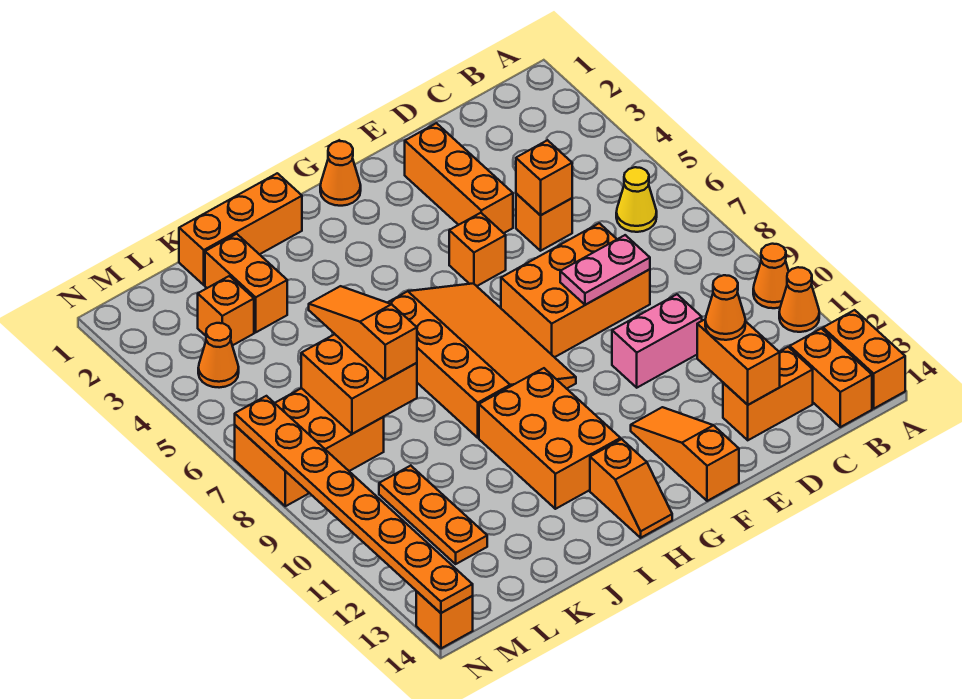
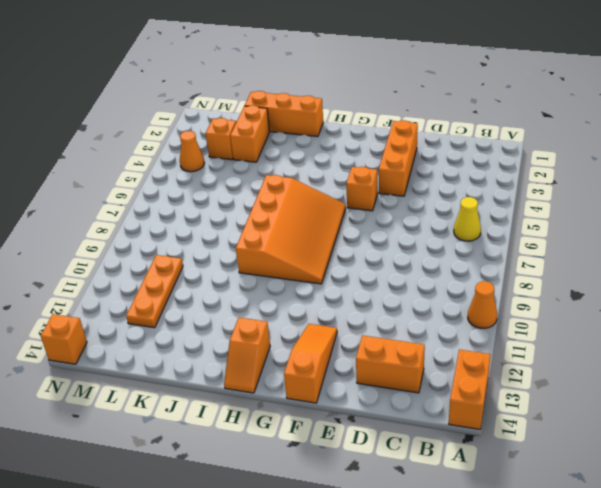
none -> orange cone A11 level 1
none -> orange brick B13:B14 level 1
none -> orange brick D5 level 1
none -> orange brick D7:F8 level 1

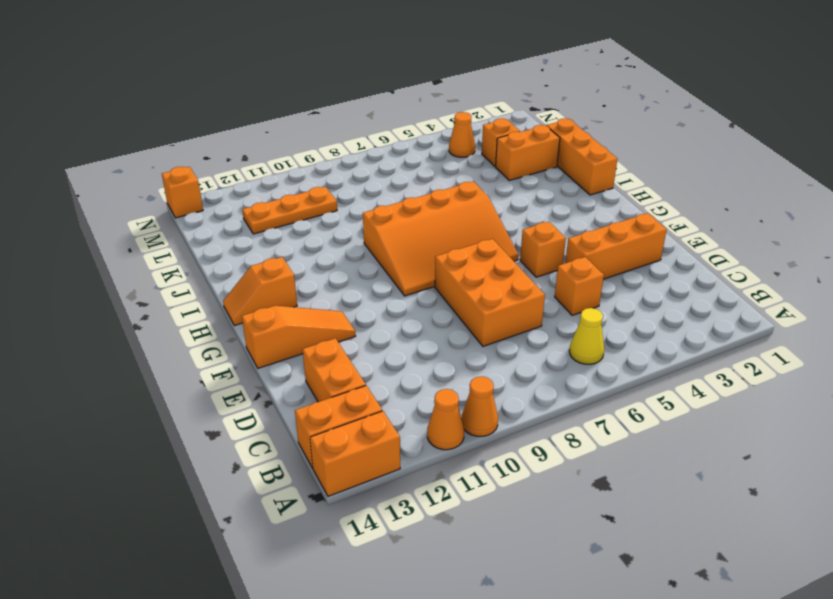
none -> pink brick D10:E10 level 1
none -> orange cone G1 level 1
none -> orange brick H10:I12 level 1
none -> orange brick L7:N8 level 1

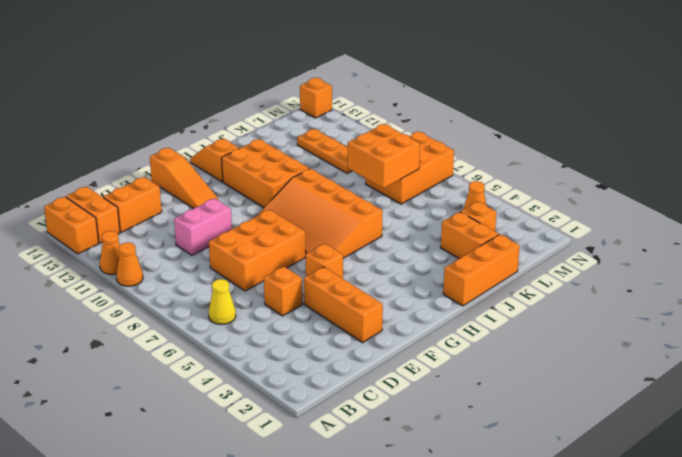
none -> orange cone G1 level 1
none -> orange brick D5 level 2
none -> pink plate D8:E8 level 2
none -> orange brick D12:D13 level 2

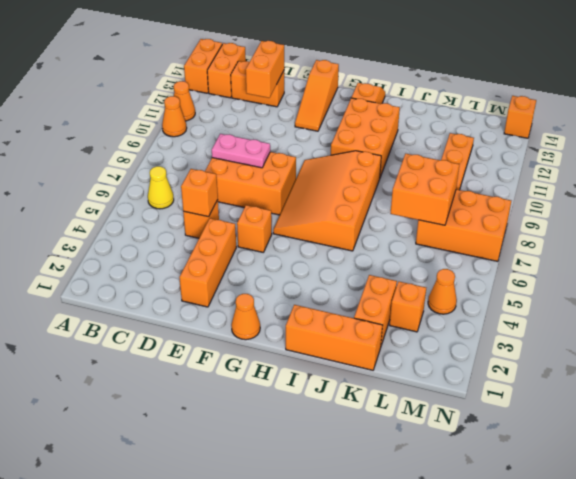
none -> pink brick D10:E10 level 1
none -> orange plate N7:N14 level 2
none -> orange cone D12 level 3
none -> orange slope K6:K8 level 3 top 8

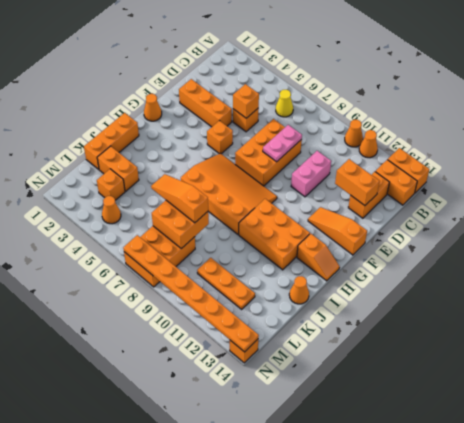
orange cone J14 level 1 -> orange cone D12 level 3

